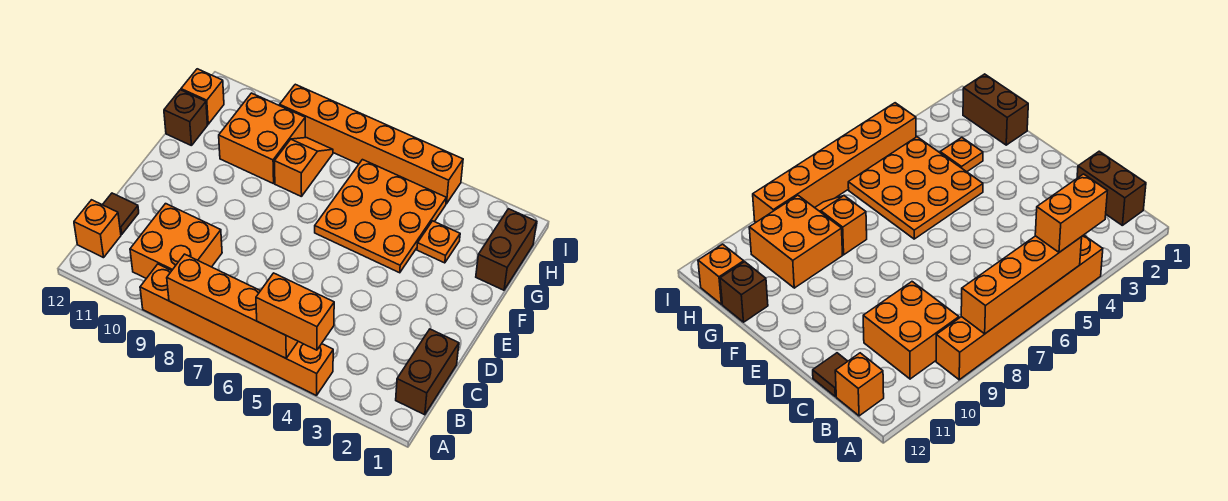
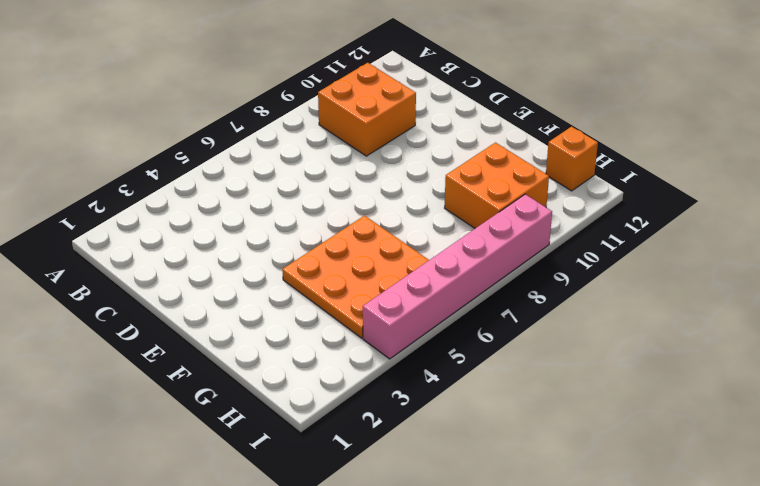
pink brick I4:I9 level 1 -> orange brick I4:I9 level 1
none -> orange brick A4:A9 level 1
none -> brown brick B1:C1 level 1
none -> orange brick B12 level 1

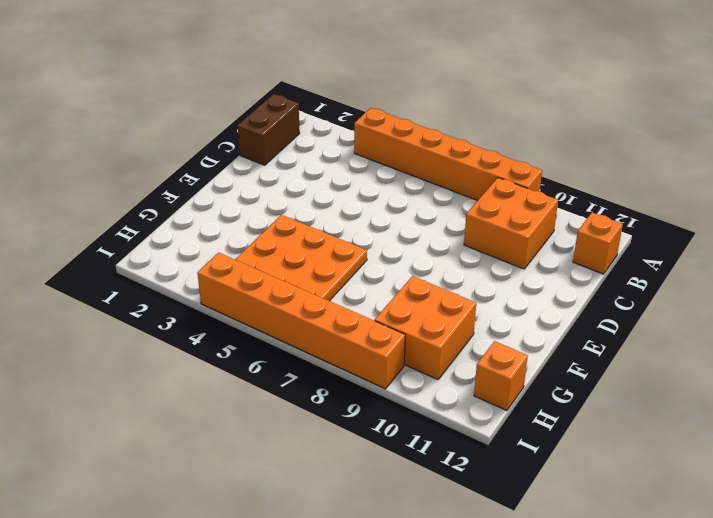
none -> brown tile C12 level 1
none -> brown brick G1:H1 level 1
none -> orange plate G3 level 1

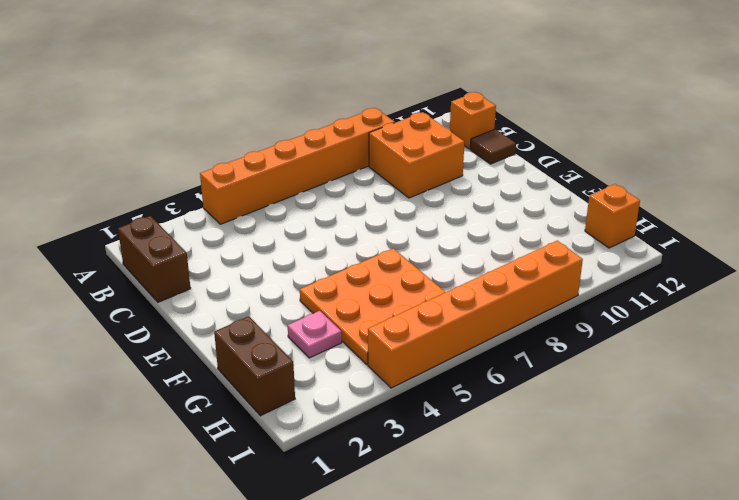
pink plate G3 level 1 -> orange plate G3 level 1
none -> orange slope G8:H8 level 1 top G
none -> orange brick G9:H10 level 1
none -> brown brick G12 level 1

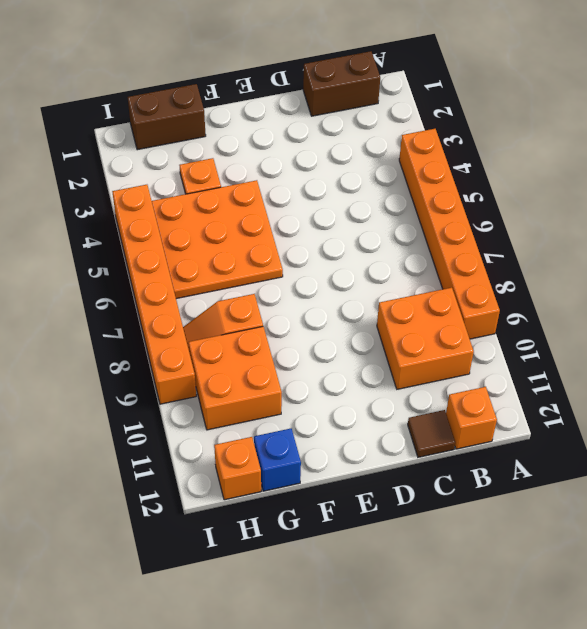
blue brick G12 level 1 -> brown brick G12 level 1
none -> orange brick A5:A8 level 2
none -> orange brick A4:A5 level 3

